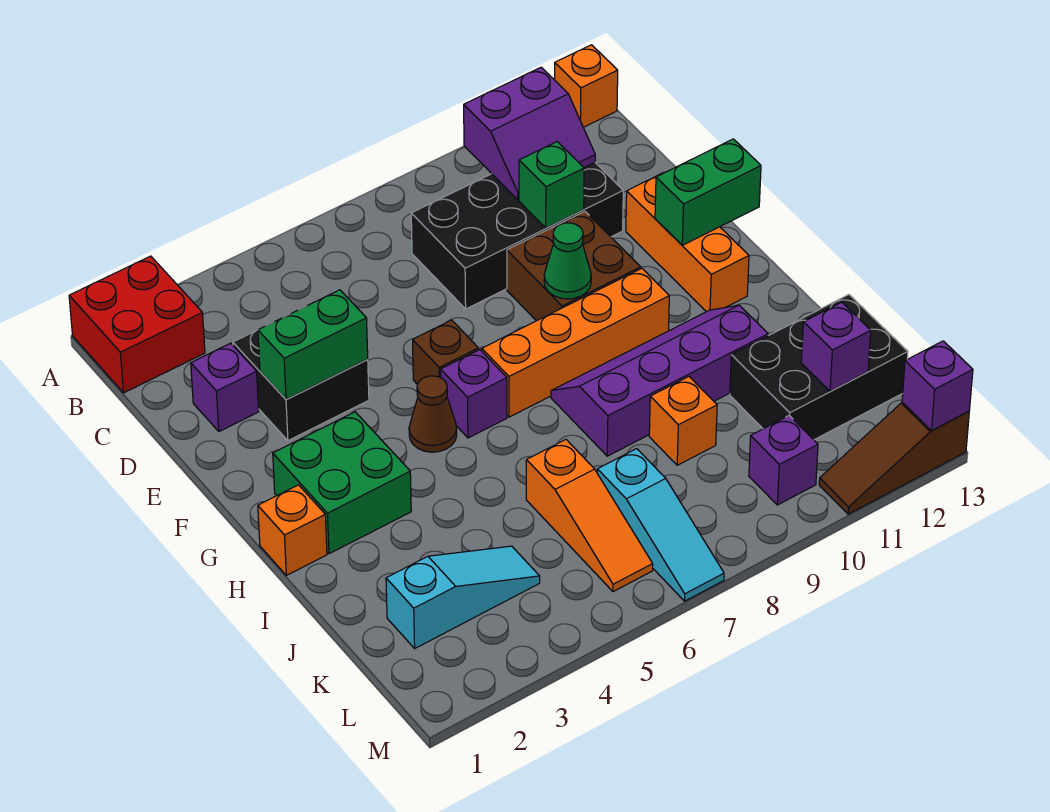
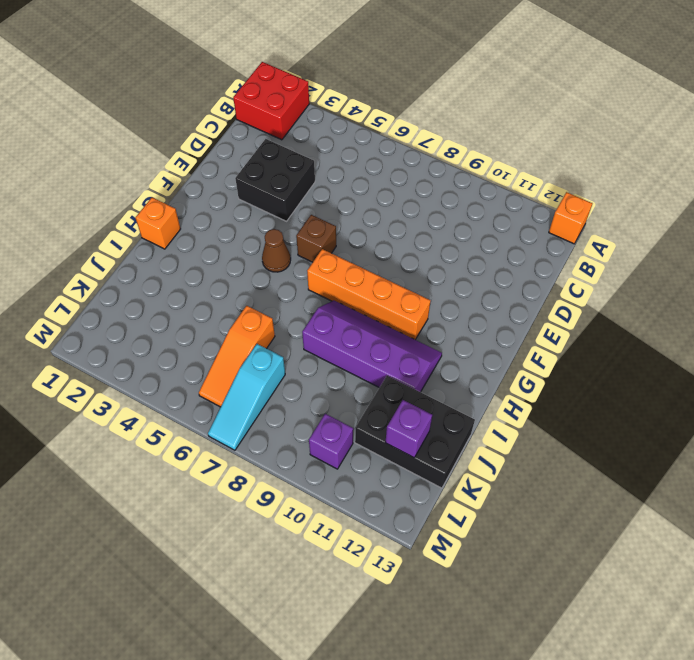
none -> black brick C8:D11 level 1
none -> purple brick D2 level 1
none -> brown brick E9:F10 level 1

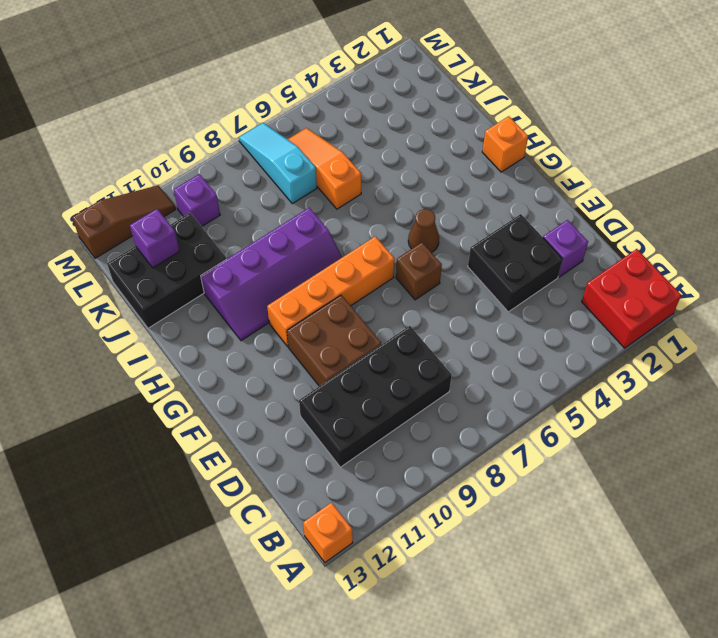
none -> orange brick E12:G12 level 1
none -> green brick G2:H3 level 1
none -> purple brick G6 level 1

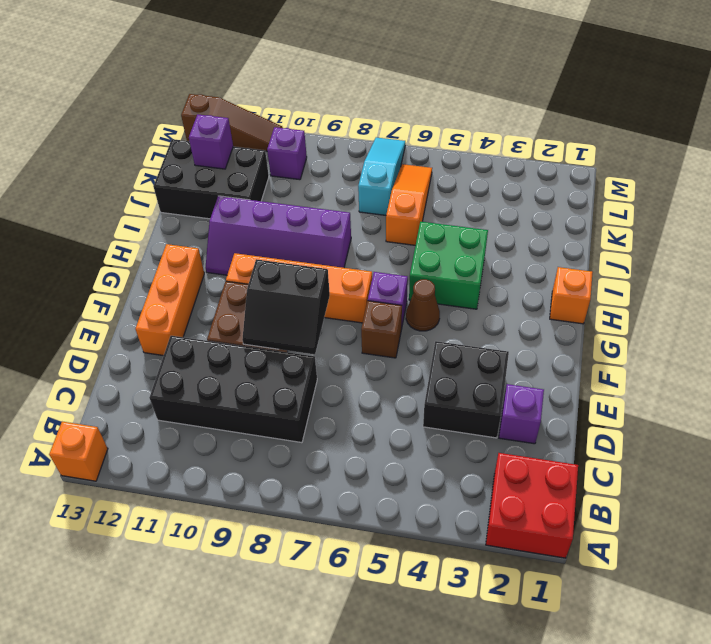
black slope E8:F9 level 2 top F -> green cone F9 level 2
green brick H4:I5 level 1 -> green brick G2:H3 level 1
none -> orange brick J9 level 1
none -> cyan slope K2:K4 level 1 top 2
none -> purple slope B10:C11 level 2 top B

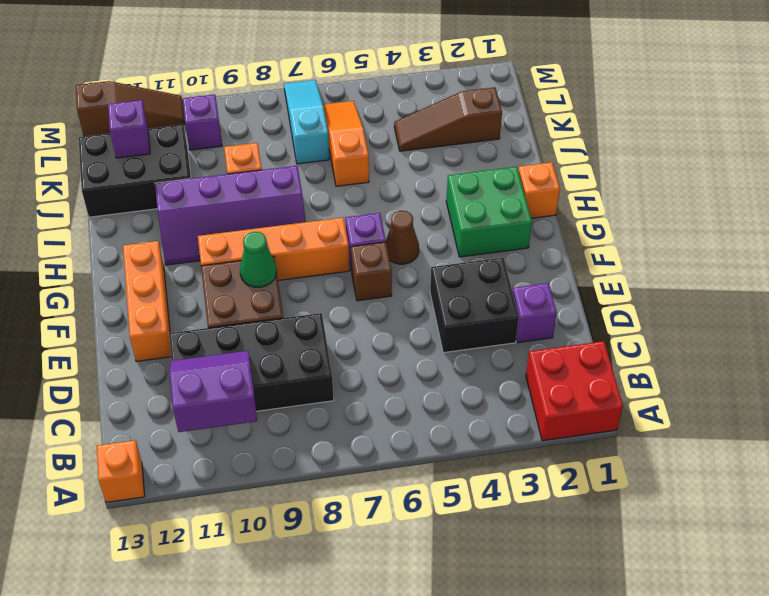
brown slope K2:K4 level 1 top 2 -> cyan slope K2:K4 level 1 top 2
none -> green brick D10 level 2
none -> green brick E3:E4 level 2
none -> green brick F12:F13 level 2

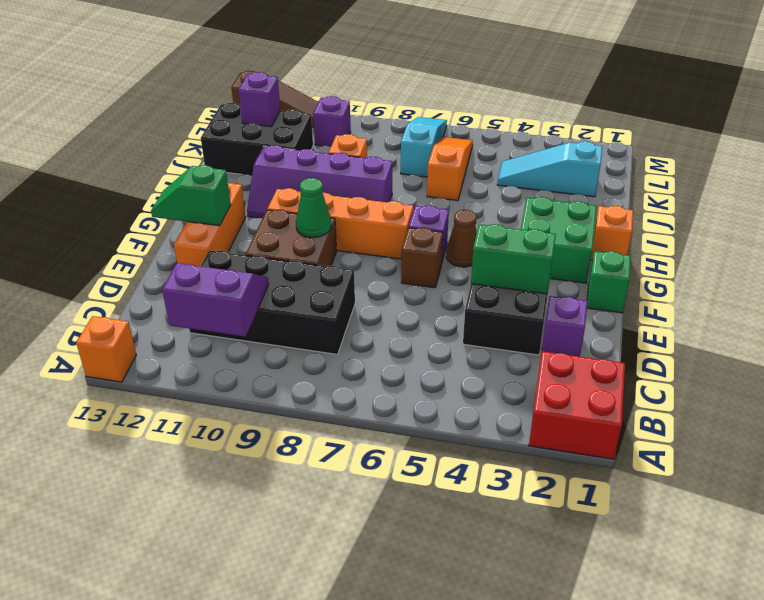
green brick F1 level 1 -> green brick D10 level 2
green slope F12:F13 level 2 top 12 -> green brick F12:F13 level 2
none -> purple brick M13 level 2

